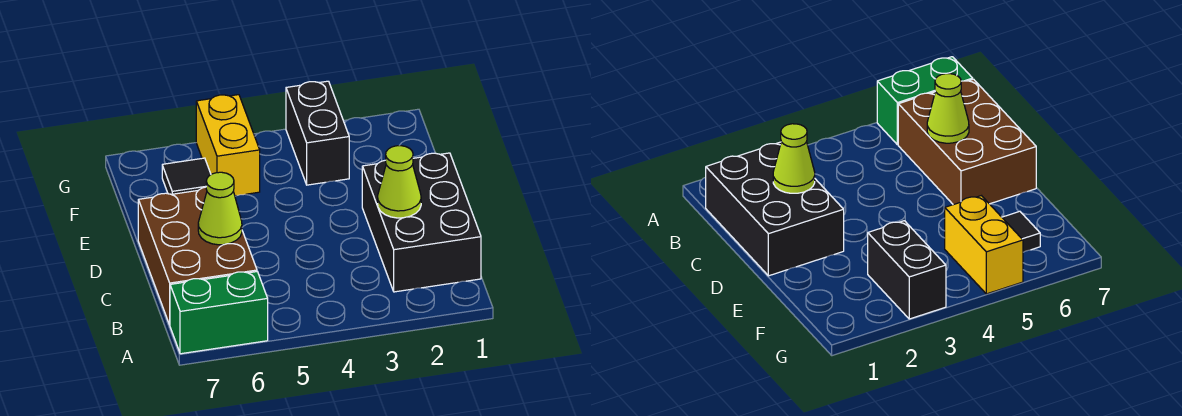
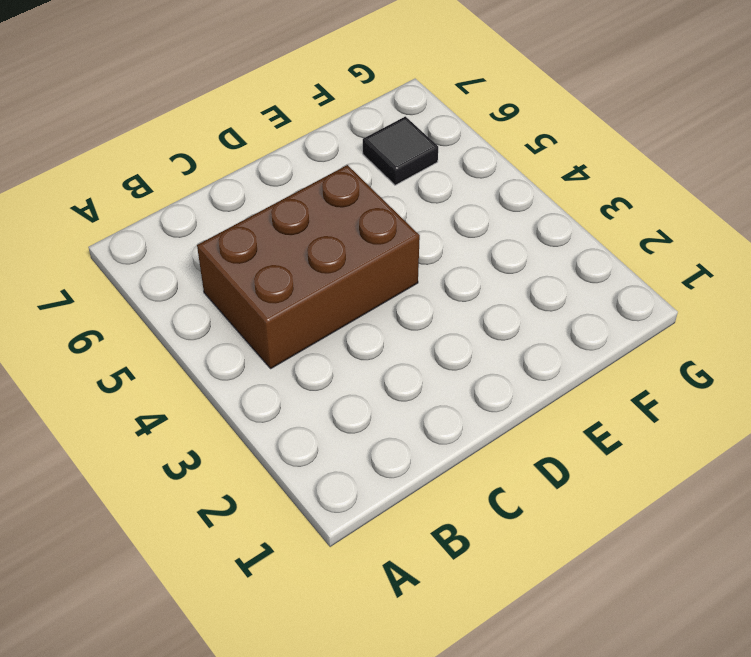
brown brick B4:D5 level 1 -> brown brick B6:D7 level 1
none -> green brick A6:A7 level 1
none -> black brick B1:D2 level 1

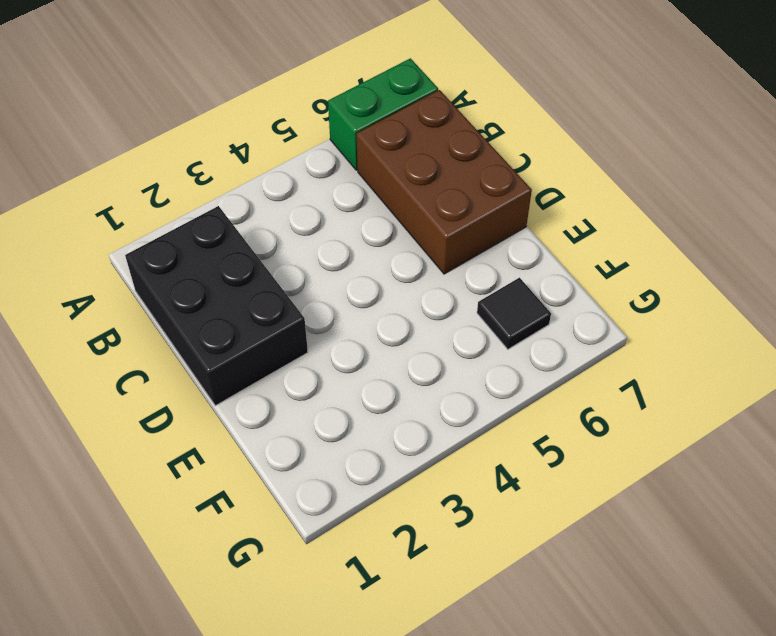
none -> black brick F3:G3 level 1
none -> yellow brick F5:G5 level 1

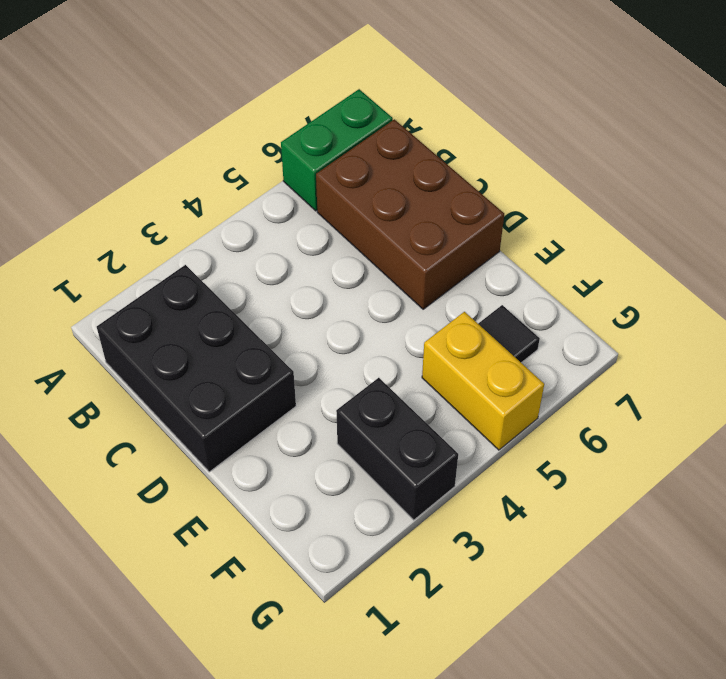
none -> lime cone C2 level 2
none -> lime cone C6 level 2

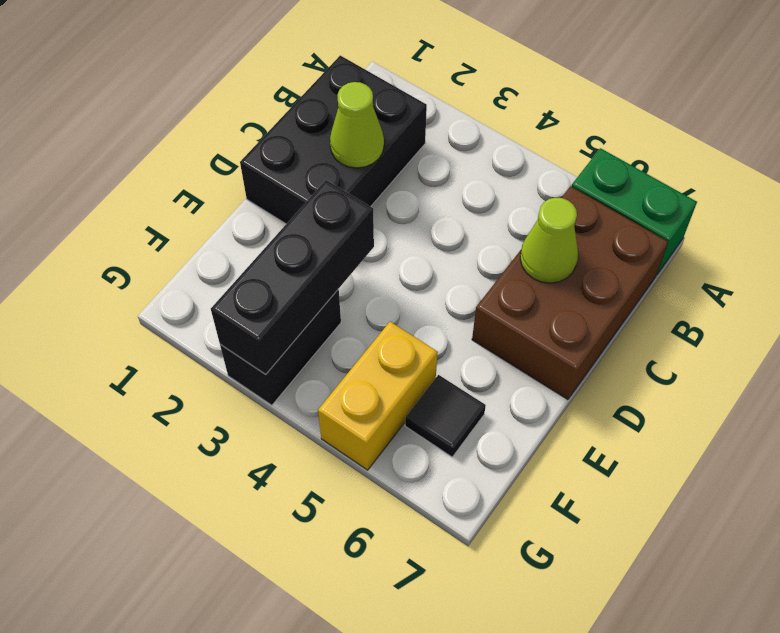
black brick E3:G3 level 2 -> none

